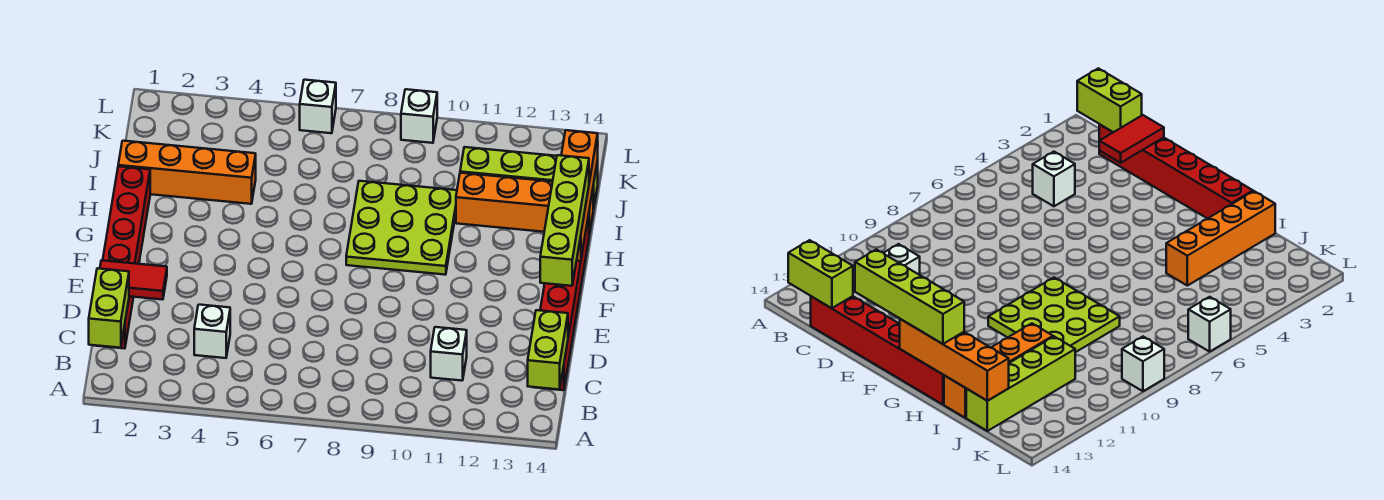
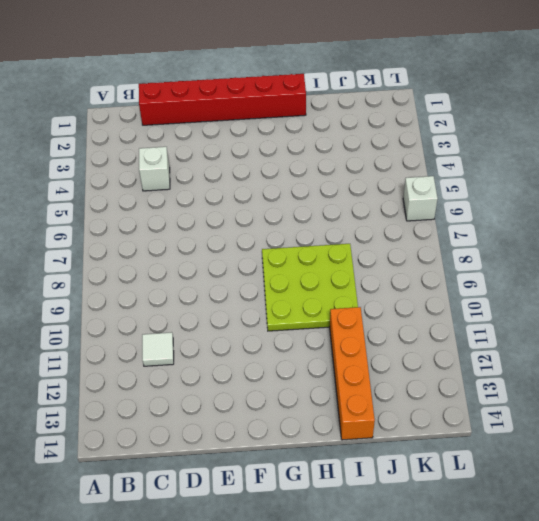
white tile C11 level 1 -> white brick C11 level 1
none -> red brick C14:H14 level 1
none -> orange brick I1:I4 level 1
none -> lime brick J11:J14 level 1

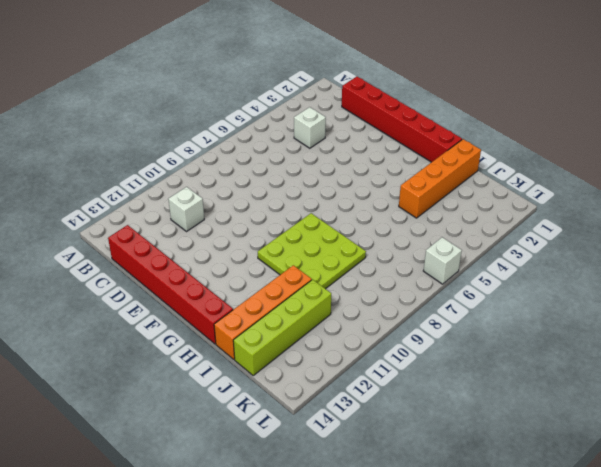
none -> white brick L9 level 1
none -> lime brick B1:C1 level 2
none -> lime brick B14:C14 level 2

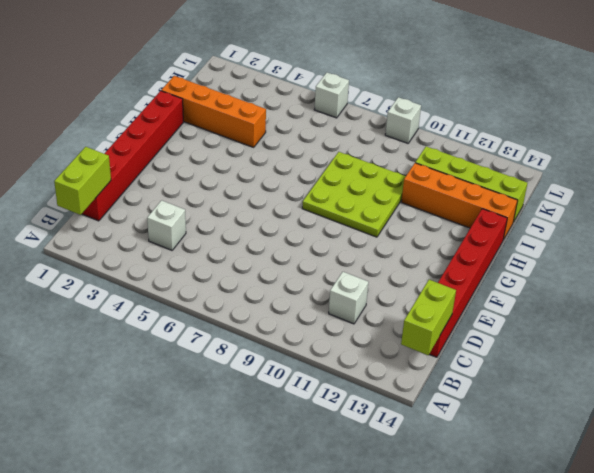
none -> red tile D1:D2 level 2
none -> orange brick G14:J14 level 2
none -> lime brick E14:H14 level 3

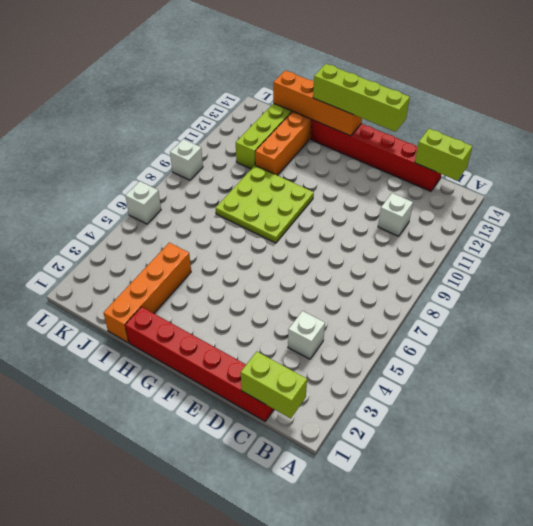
none -> red tile D1:D2 level 2

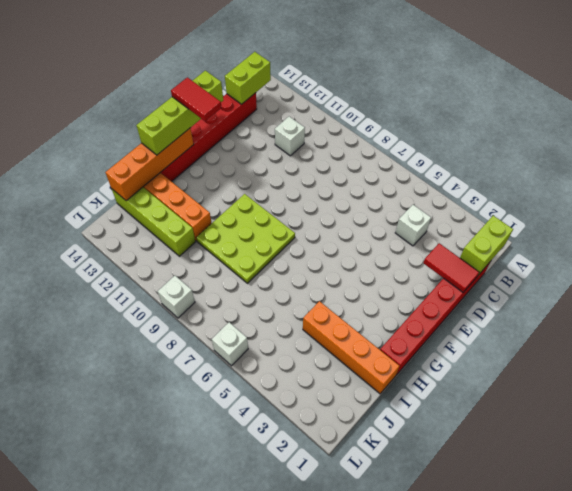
red tile F13:F14 level 4 -> none

